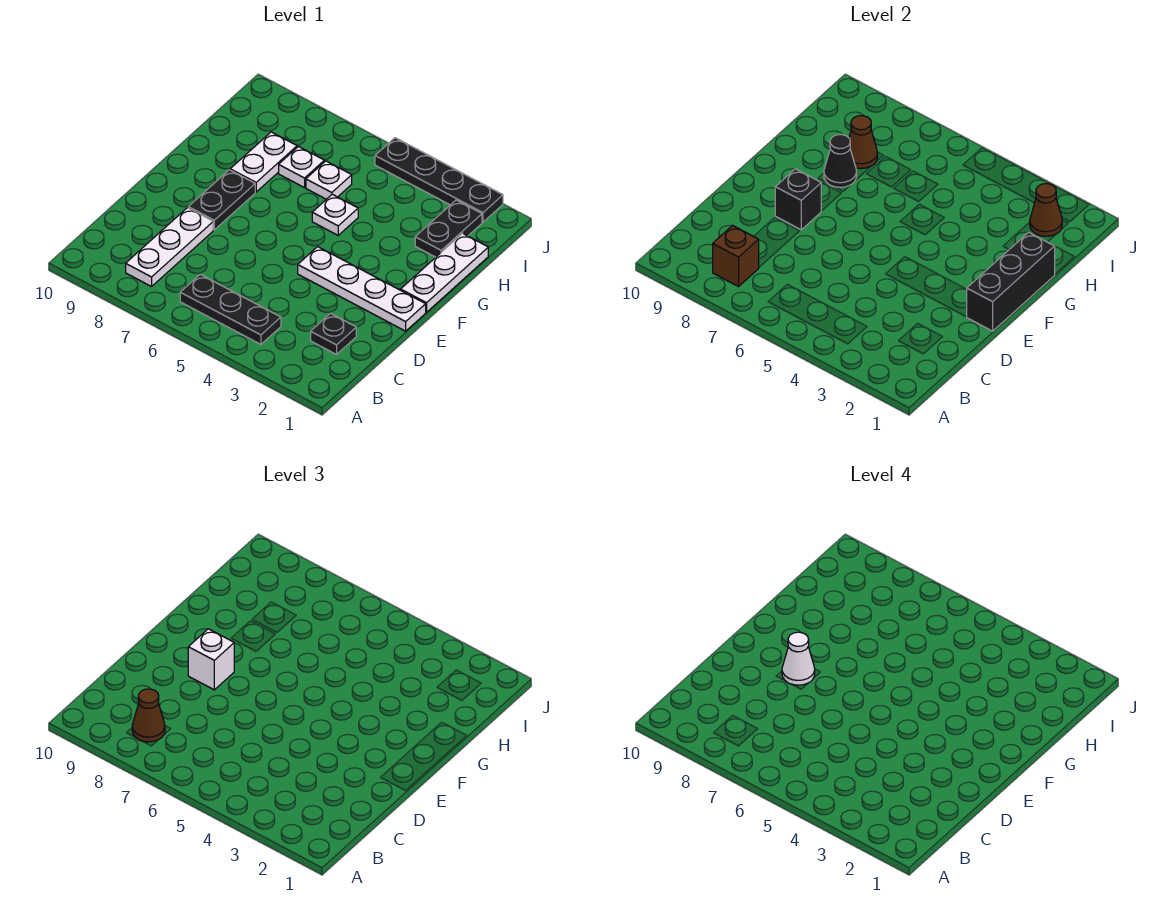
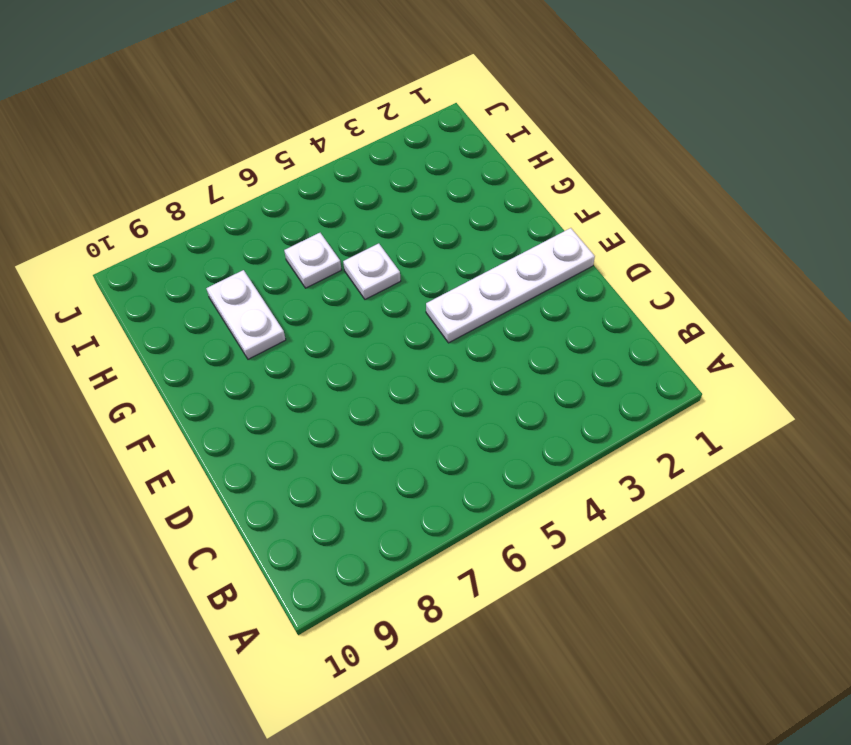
none -> black plate B4:B6 level 1
none -> white plate B8:D8 level 1
none -> black plate C2 level 1

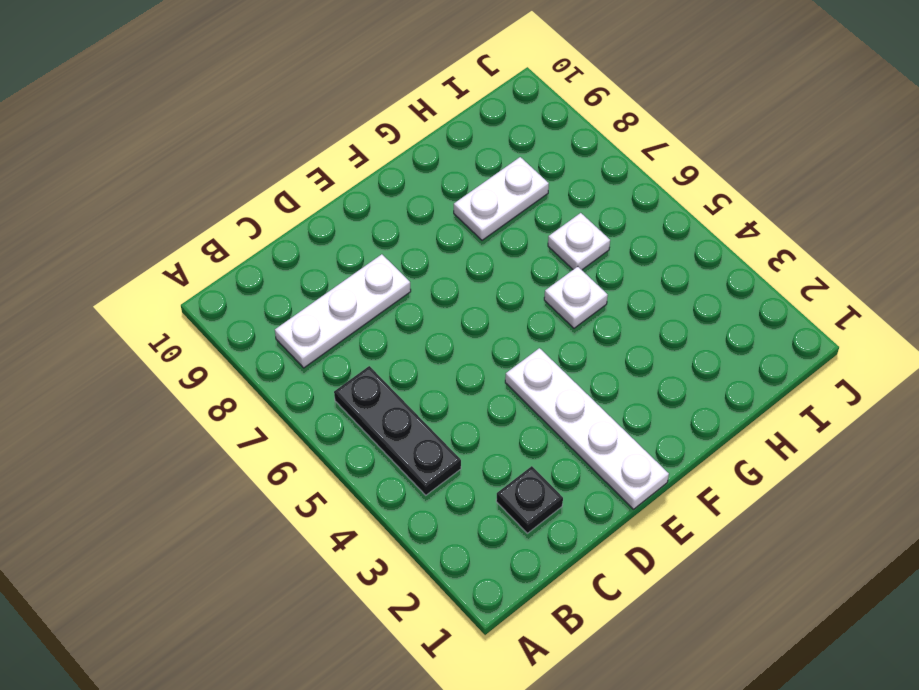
none -> black plate E8:F8 level 1
none -> white plate F1:H1 level 1
none -> black plate H2:I2 level 1

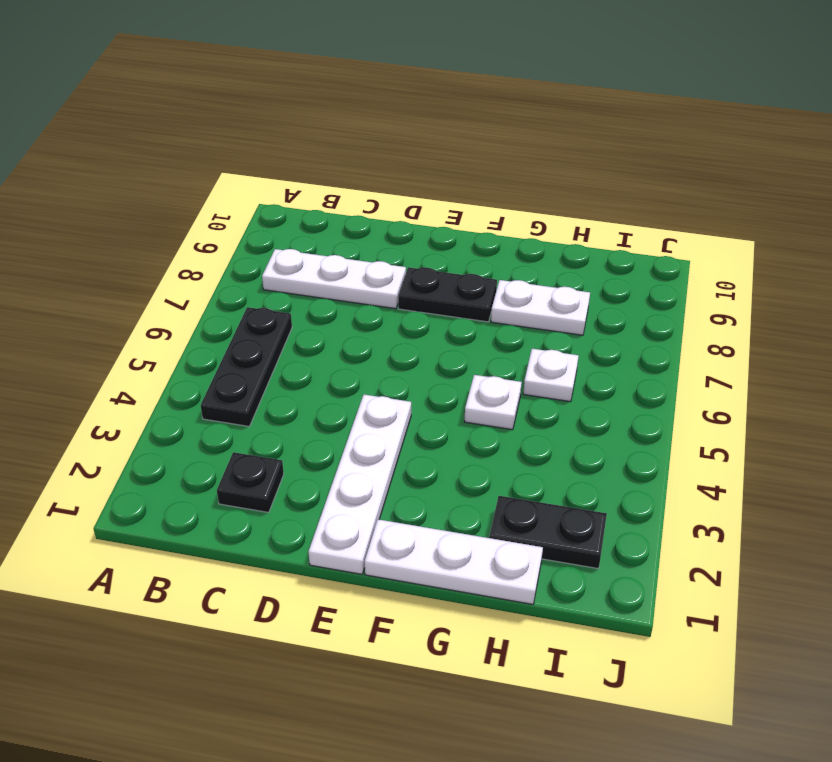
none -> white plate H7 level 1
none -> black plate J2:J5 level 1
none -> brown brick B8 level 2

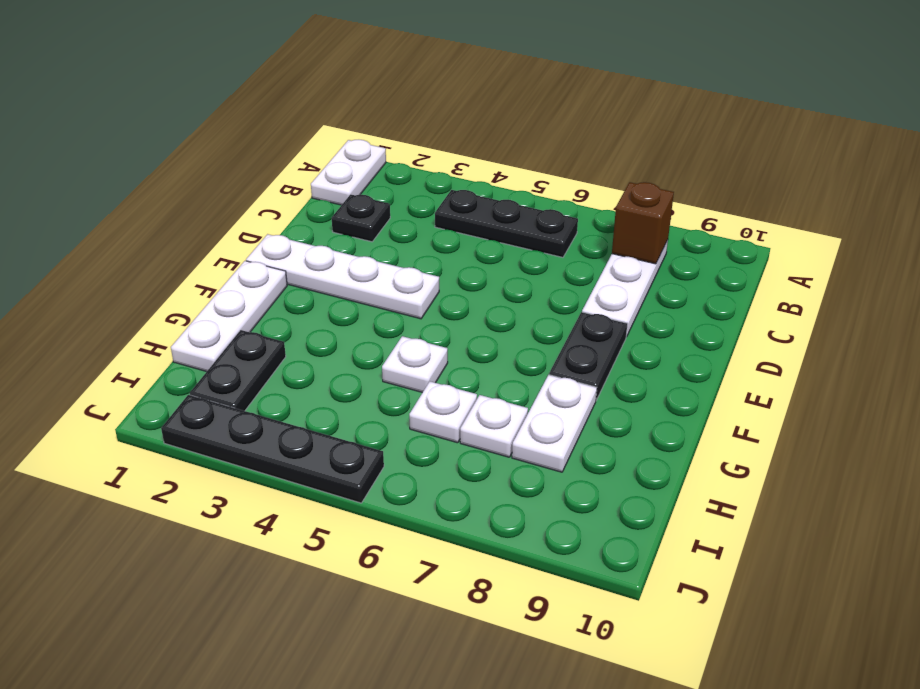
white plate A1:B1 level 1 -> none
none -> black brick E1:G1 level 2
none -> black brick E8 level 2
none -> black cone G8 level 2

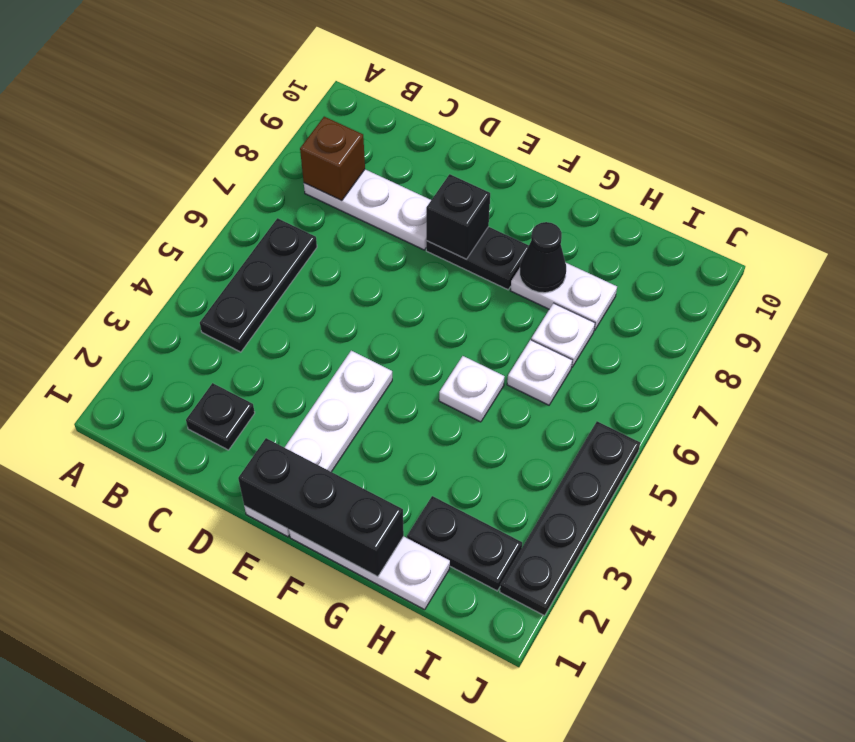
none -> brown cone H8 level 2
none -> brown cone I2 level 2
none -> brown cone B8 level 3

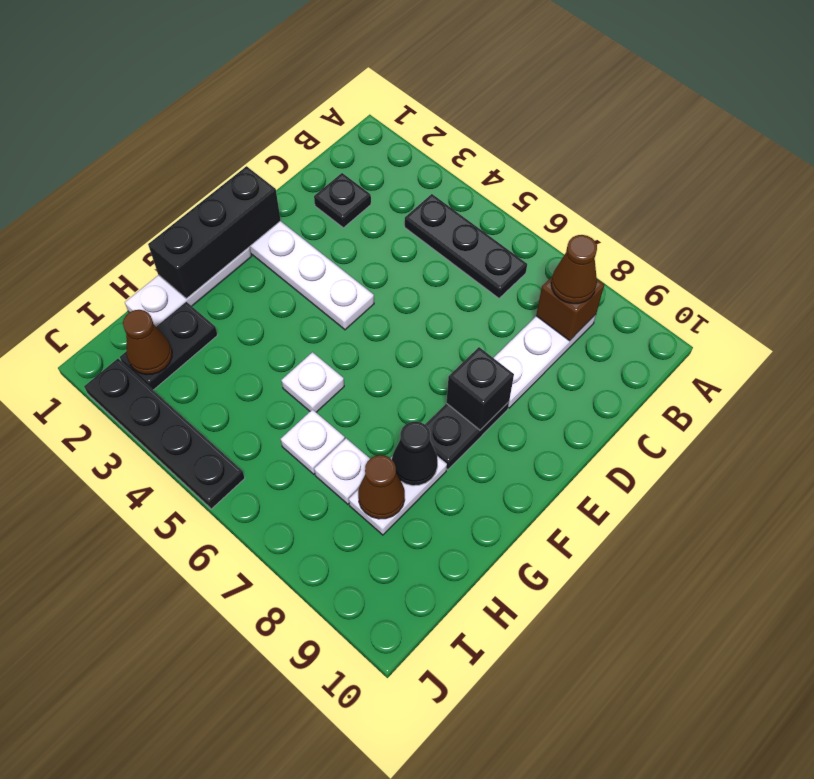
none -> white brick E8 level 3
none -> white cone E8 level 4

